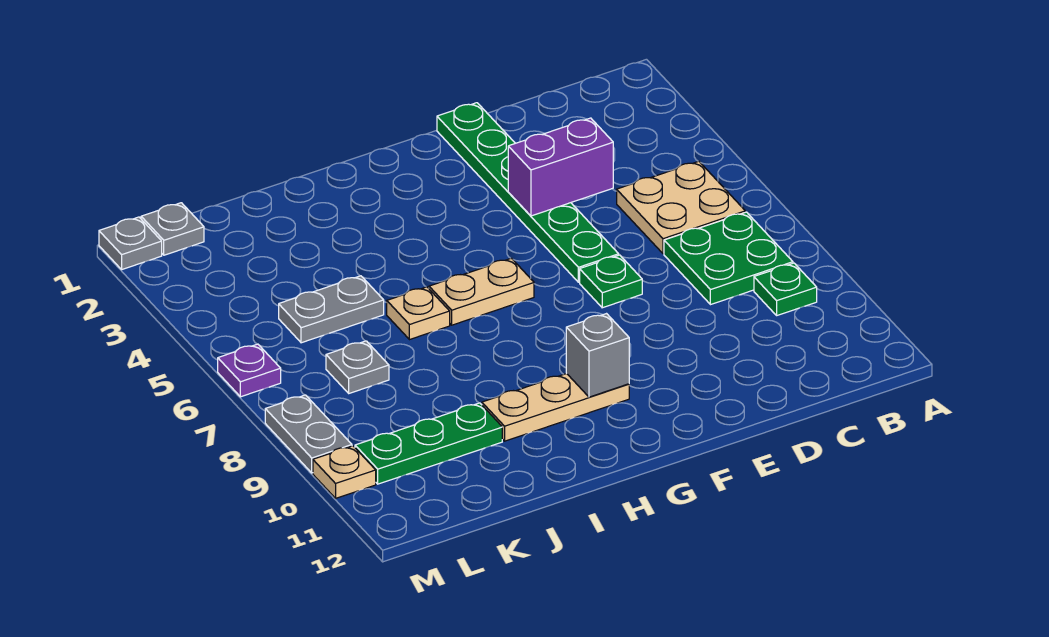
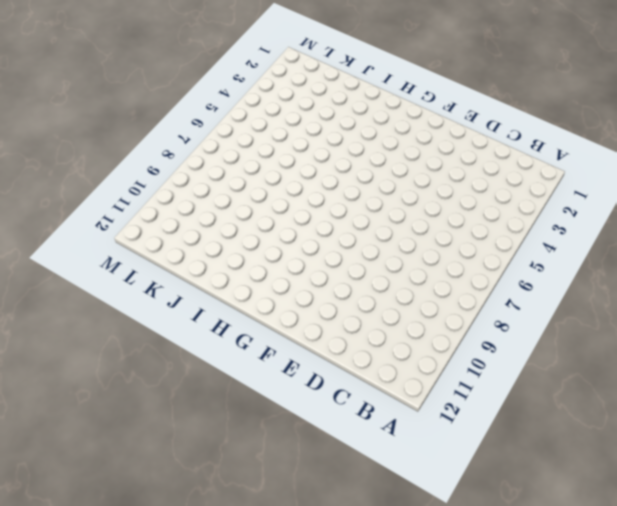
none -> tan plate B5:C6 level 1
none -> green plate B7:C8 level 1
none -> green plate B9 level 1

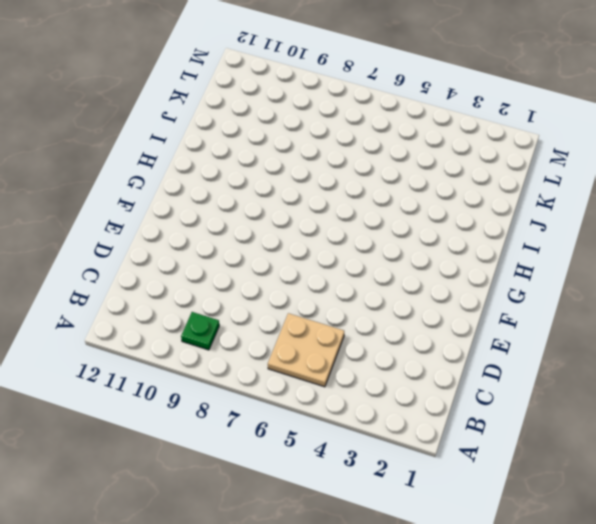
none -> green plate B7:C8 level 1
none -> green plate E1:E6 level 1
none -> green plate E7 level 1

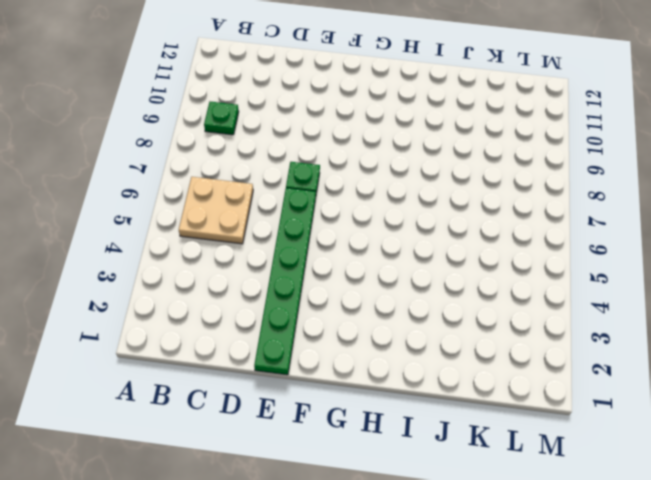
none -> green plate B7:C8 level 1
none -> tan plate G6:H6 level 1
none -> tan plate G10:I10 level 1

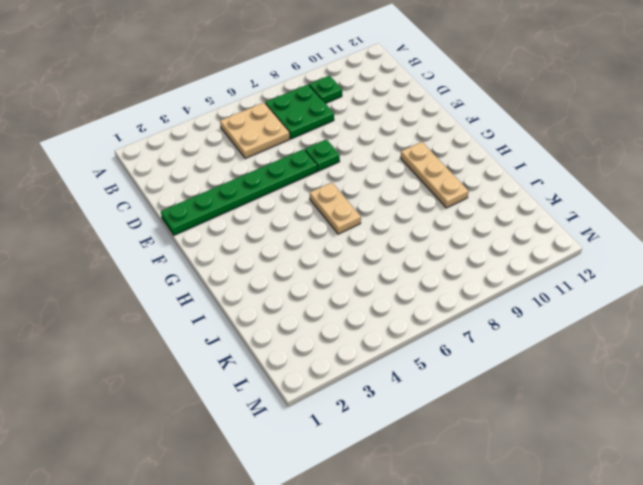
none -> tan plate I6 level 1
none -> grey plate J5:K5 level 1
none -> green plate J10:L10 level 1

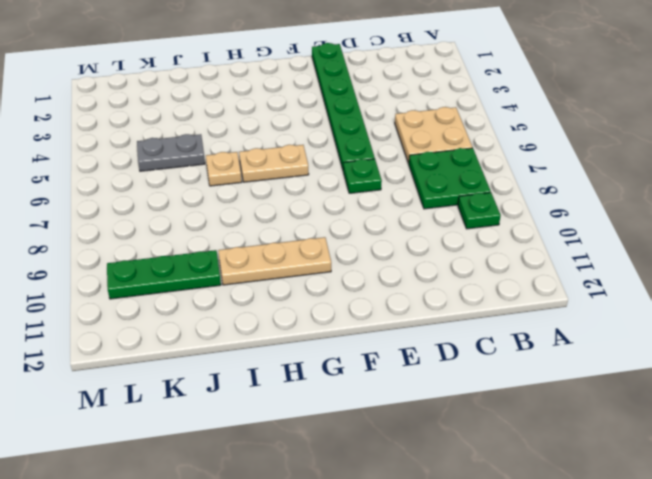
none -> grey plate K7 level 1
none -> grey plate L1 level 1
none -> grey plate M1 level 1

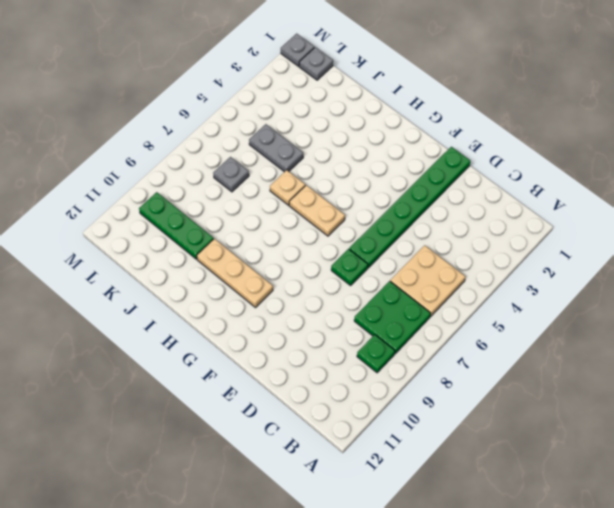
none -> purple plate M6 level 1
none -> grey plate M8:M9 level 1
none -> tan plate M10 level 1

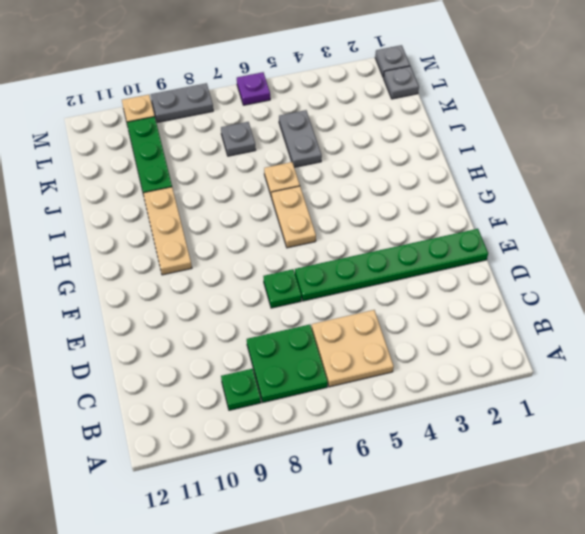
none -> purple brick D4:E4 level 2
none -> grey brick G10 level 2

